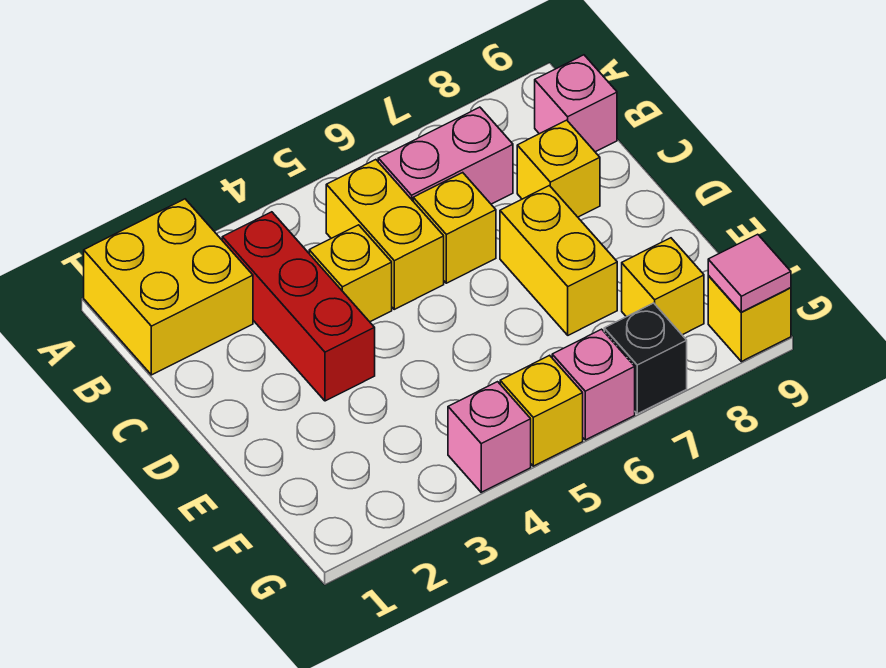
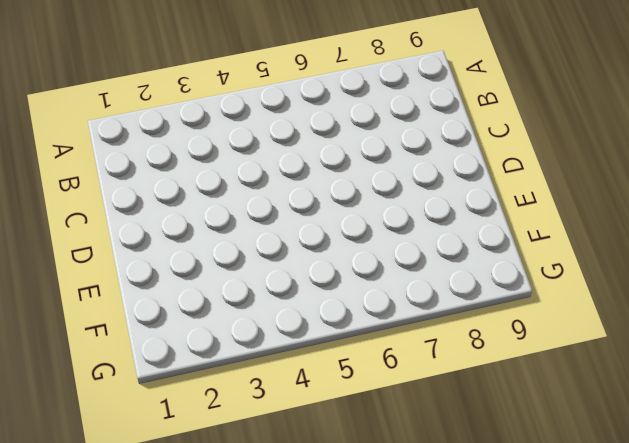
none -> yellow brick A1:B2 level 1
none -> red brick B3:D3 level 1
none -> yellow brick B5:C5 level 1

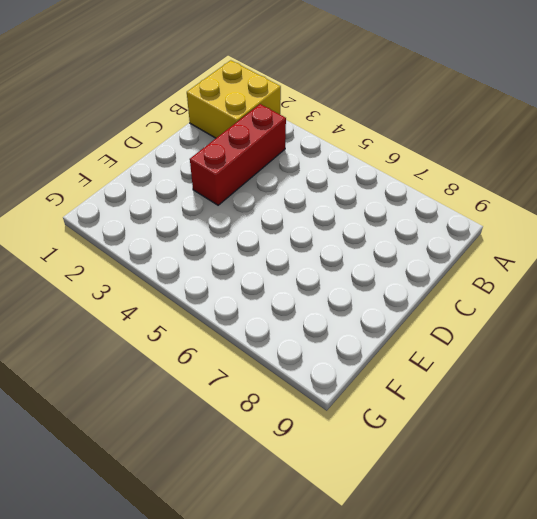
none -> yellow brick B5:C5 level 1
none -> pink brick B6:B7 level 1
none -> pink brick B9 level 1

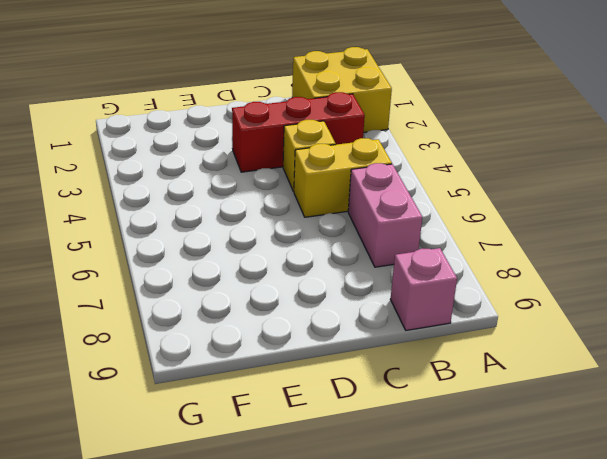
none -> yellow brick C6 level 1
none -> yellow brick C8 level 1
none -> yellow brick D7:E7 level 1

